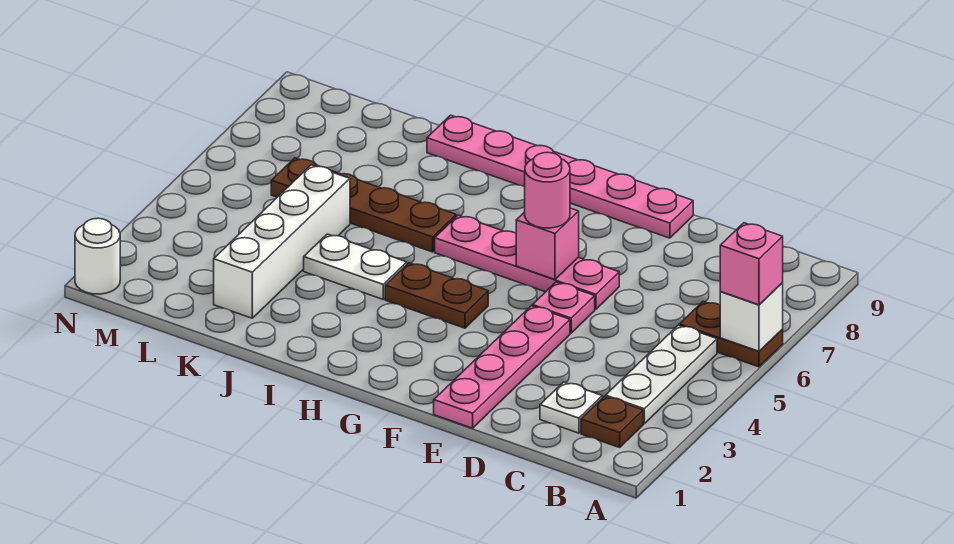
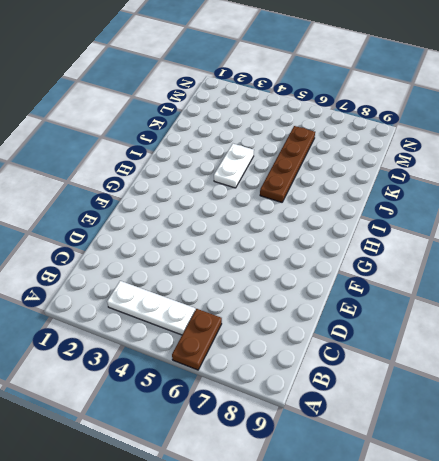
none -> brown plate B2 level 1
none -> white plate C2 level 1
none -> pink plate E1:E4 level 1

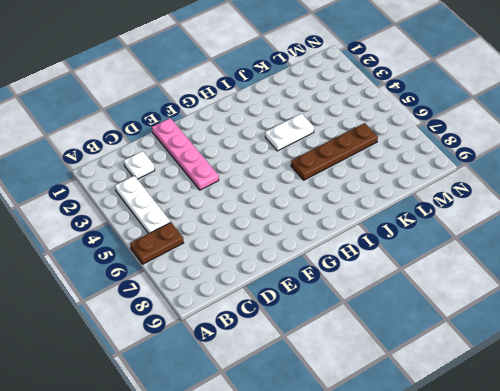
none -> brown plate B2 level 1
none -> pink plate E5 level 1
none -> pink plate E6:H6 level 1

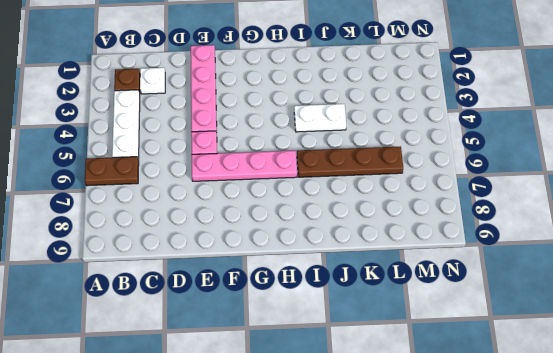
none -> pink plate E9:J9 level 1
none -> brown plate G4:H4 level 1
none -> white brick K2:K5 level 1

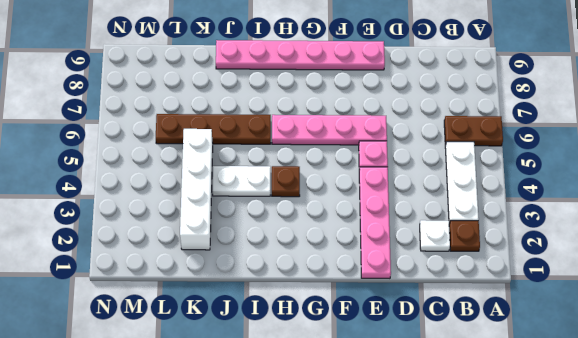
brown plate H4 level 1 -> brown plate G4:H4 level 1
none -> white round brick N1 level 1
none -> white brick A6 level 2
none -> pink brick F6 level 2

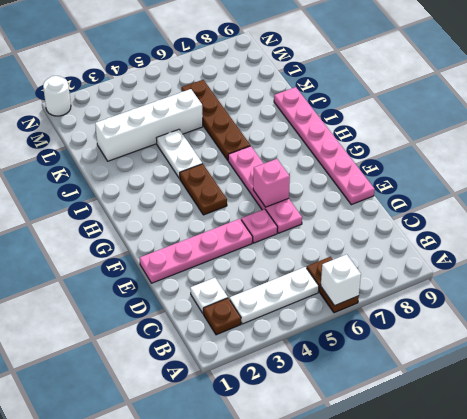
none -> pink brick A6 level 3
none -> pink round brick F6 level 3

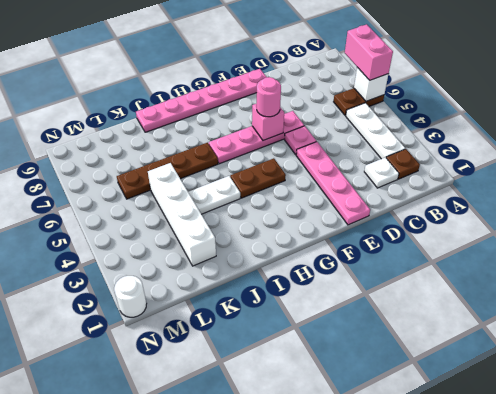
pink brick A6:A7 level 3 -> pink brick A6 level 3

